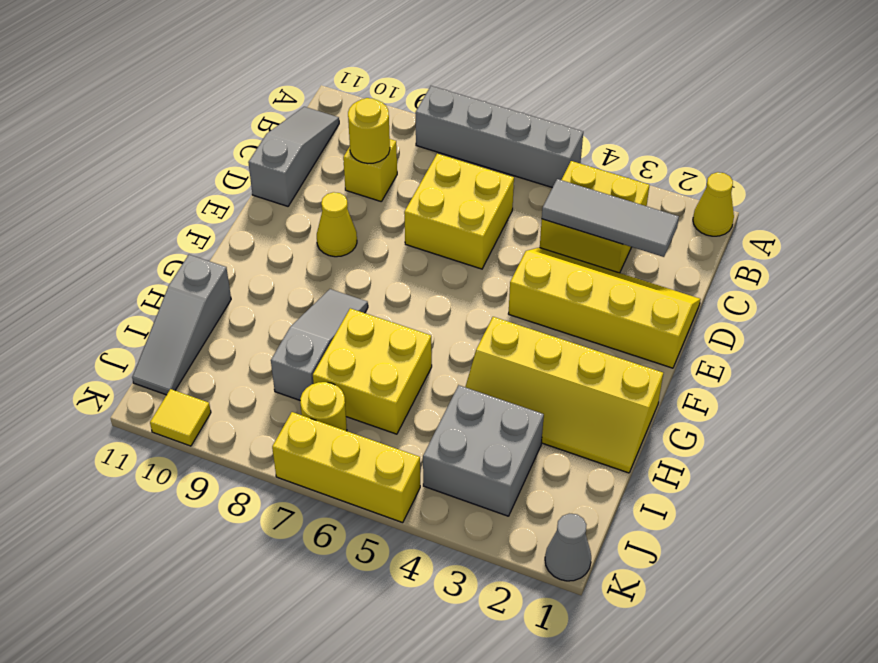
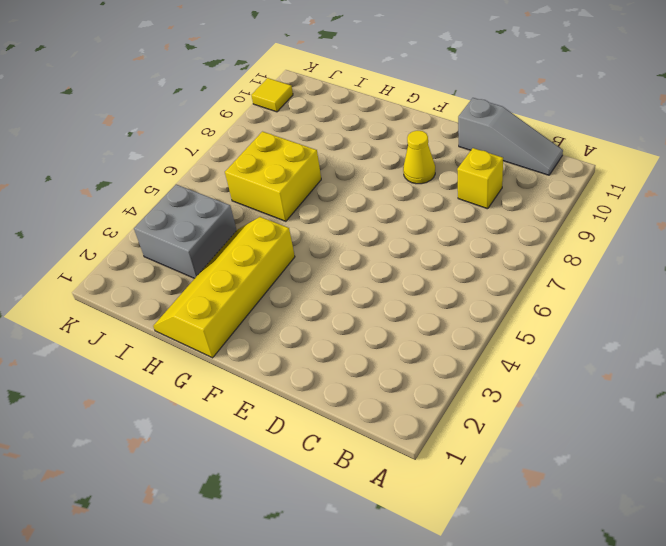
none -> yellow cone A1 level 1
none -> grey brick A5:A8 level 1
none -> yellow brick B3:C4 level 1

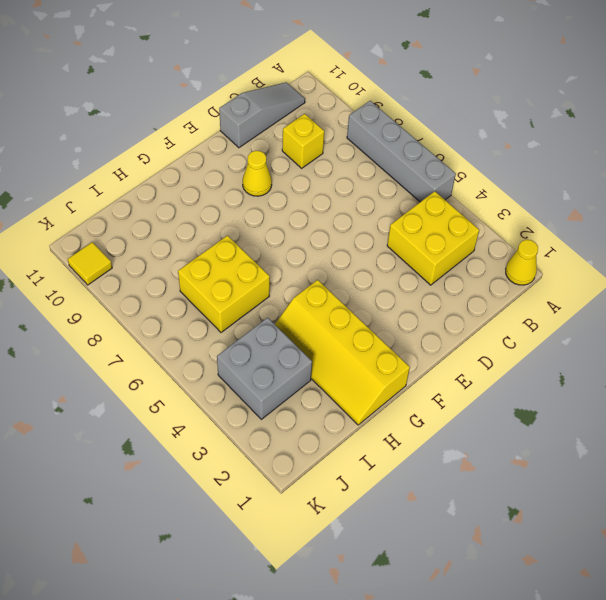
none -> yellow brick C6:D7 level 1
none -> yellow slope D1:E4 level 1 top E
none -> grey slope G8:I8 level 1 top I

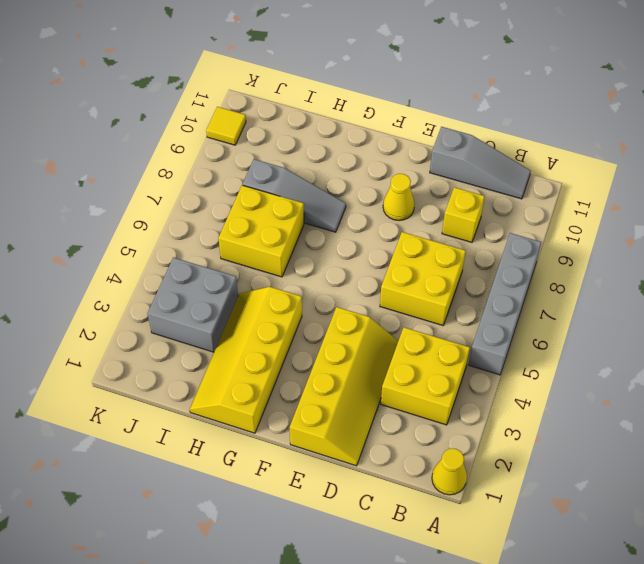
none -> grey slope H11:J11 level 1 top H
none -> yellow round brick J7 level 1
none -> grey cone K1 level 1

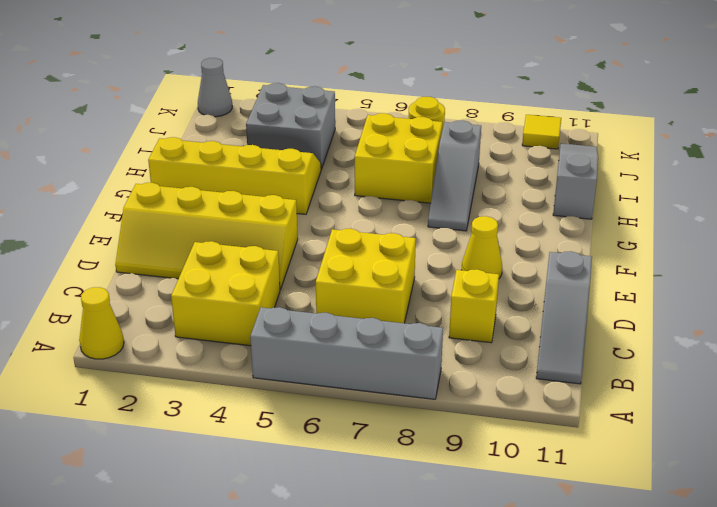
none -> yellow brick K5:K7 level 1
none -> grey tile C2:C4 level 2
none -> yellow round brick C9 level 2

